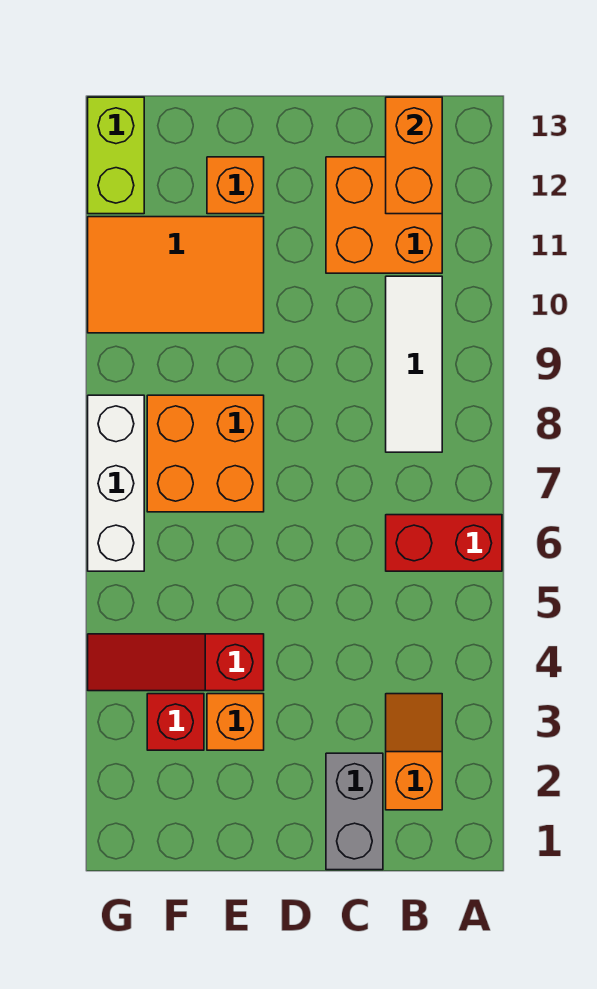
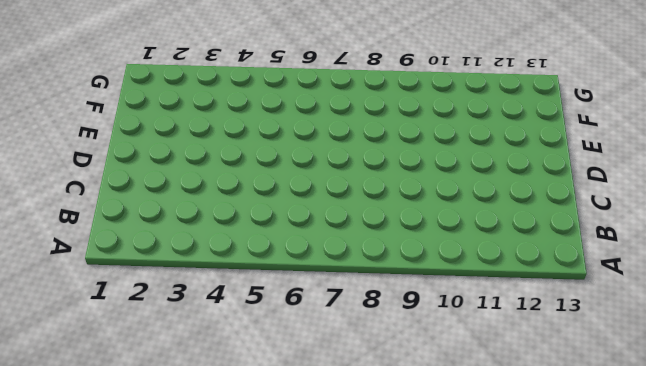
none -> red brick A6:B6 level 1
none -> orange slope B2:B3 level 1 top 2
none -> white tile B8:B10 level 1

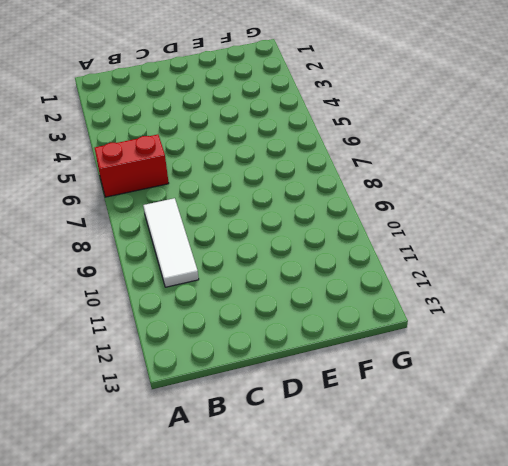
none -> orange slope B2:B3 level 1 top 2
none -> orange brick B11:C12 level 1
none -> grey brick C1:C2 level 1

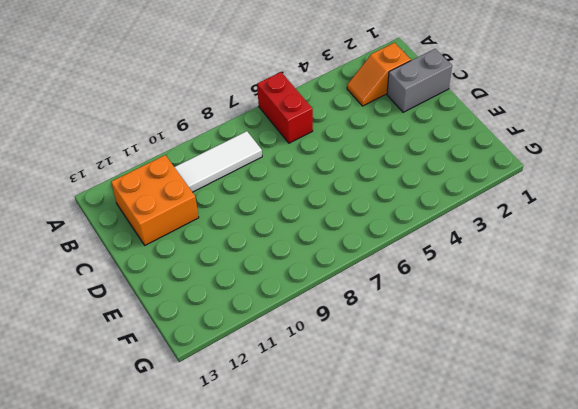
none -> orange brick E3 level 1
none -> red slope E4:G4 level 1 top E
none -> orange brick E7:F8 level 1

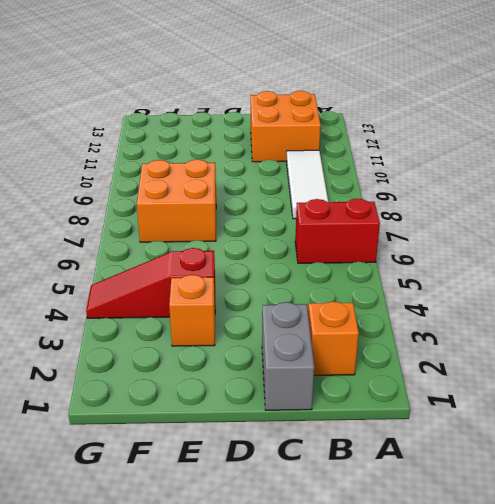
none -> orange tile E10:G11 level 1
none -> orange brick E12 level 1
none -> red brick F3 level 1

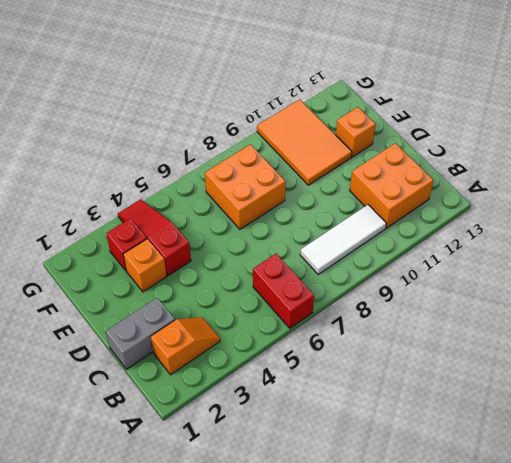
none -> white brick G6:G8 level 1
none -> lime brick G12:G13 level 1
none -> orange brick B12:B13 level 2

